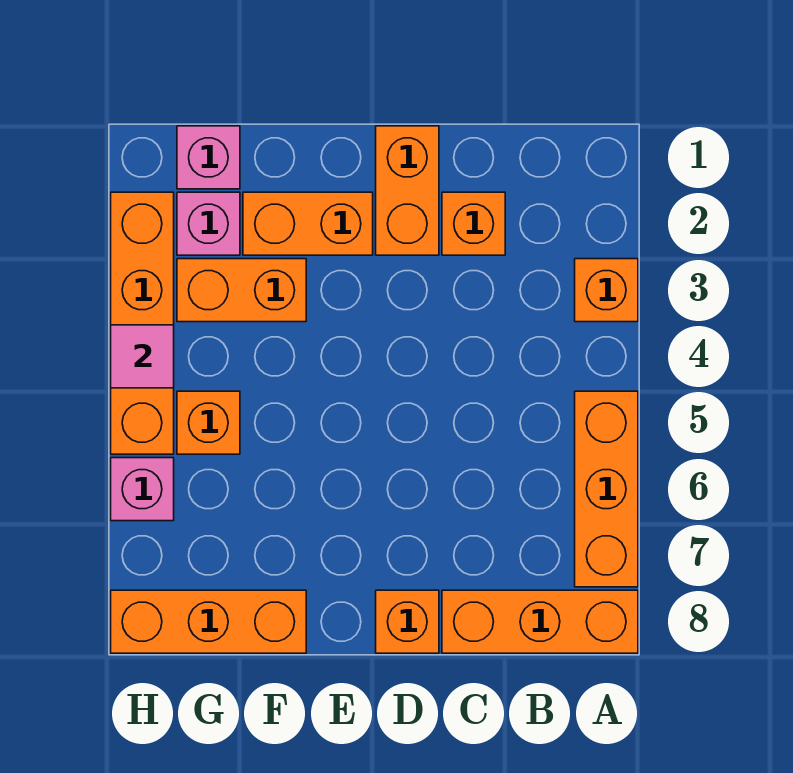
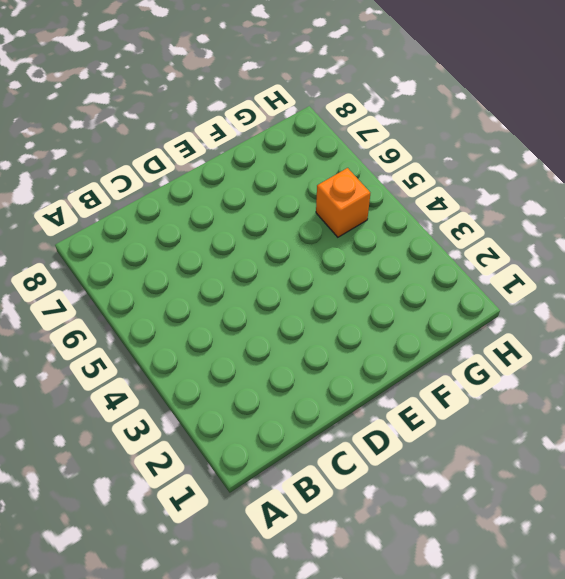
none -> orange brick A3 level 1
none -> orange brick A5:A7 level 1
none -> orange brick A8:C8 level 1

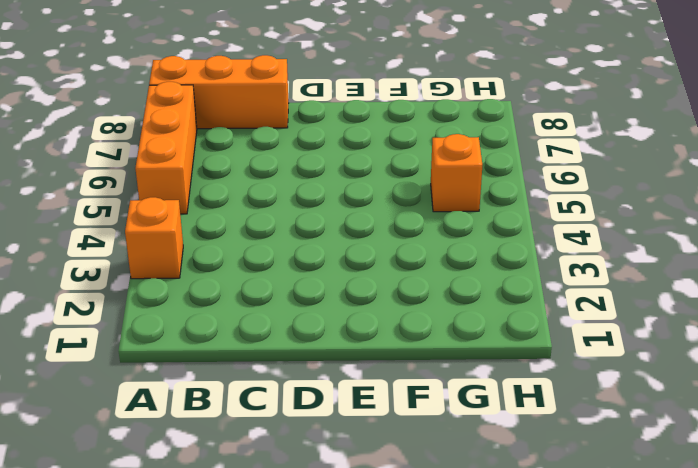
none -> orange brick C2 level 1
none -> orange brick D1:D2 level 1
none -> orange brick D8 level 1

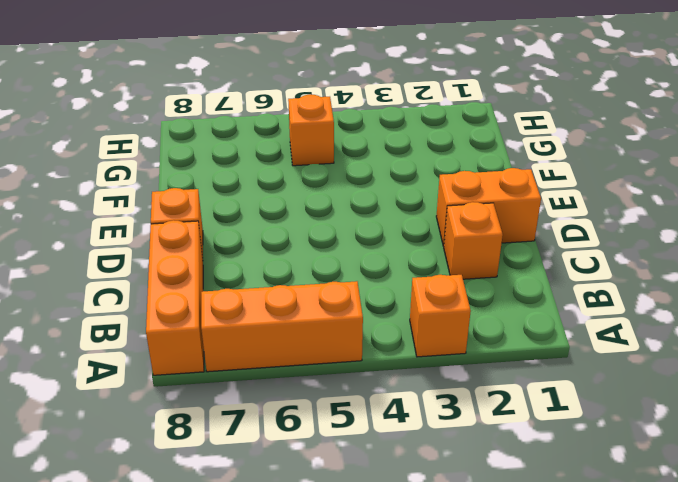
none -> orange brick E2:F2 level 1
none -> orange brick F3:G3 level 1
none -> orange brick F8:H8 level 1

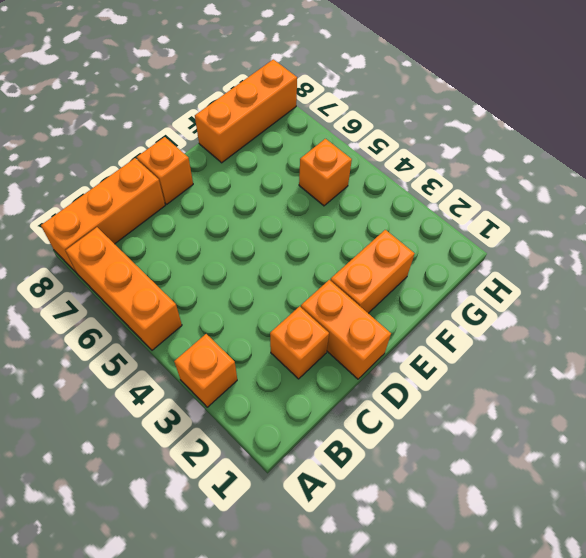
none -> orange brick F3:G3 level 1
none -> pink brick G1 level 1
none -> pink brick G2 level 1

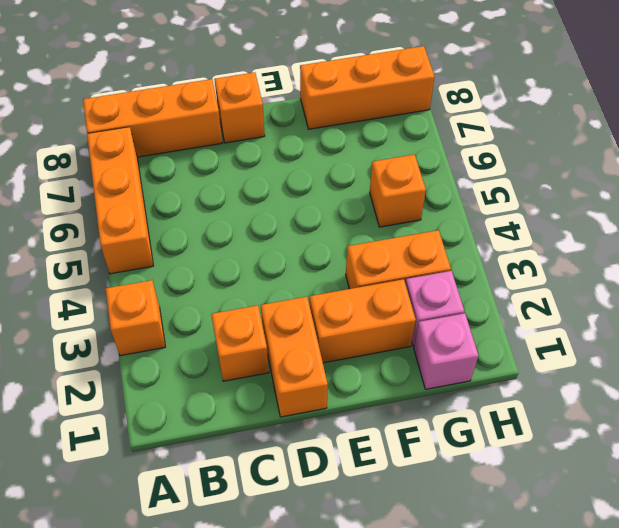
none -> orange brick H2:H5 level 1
none -> pink brick H6 level 1
none -> pink tile H4 level 2

